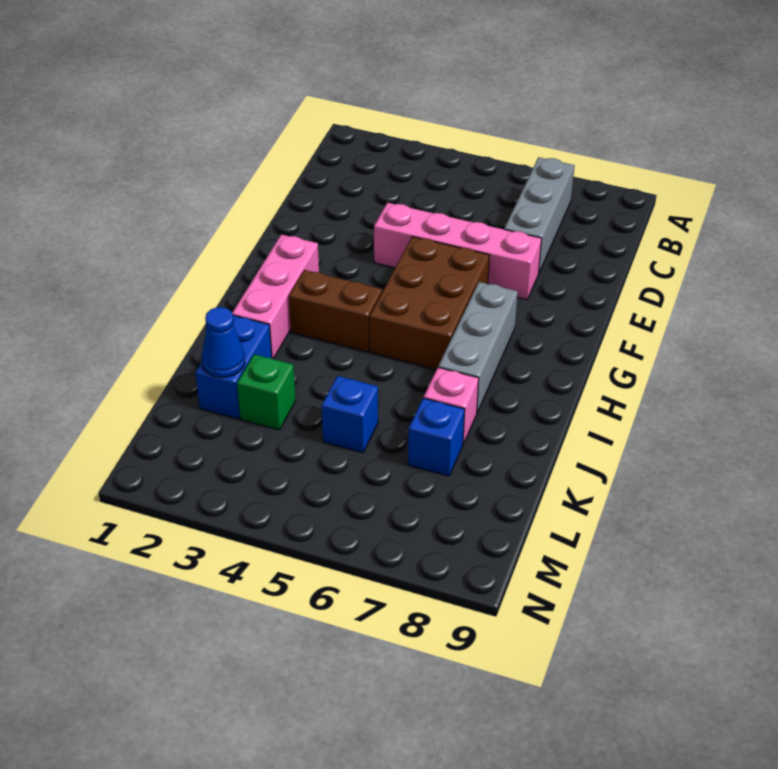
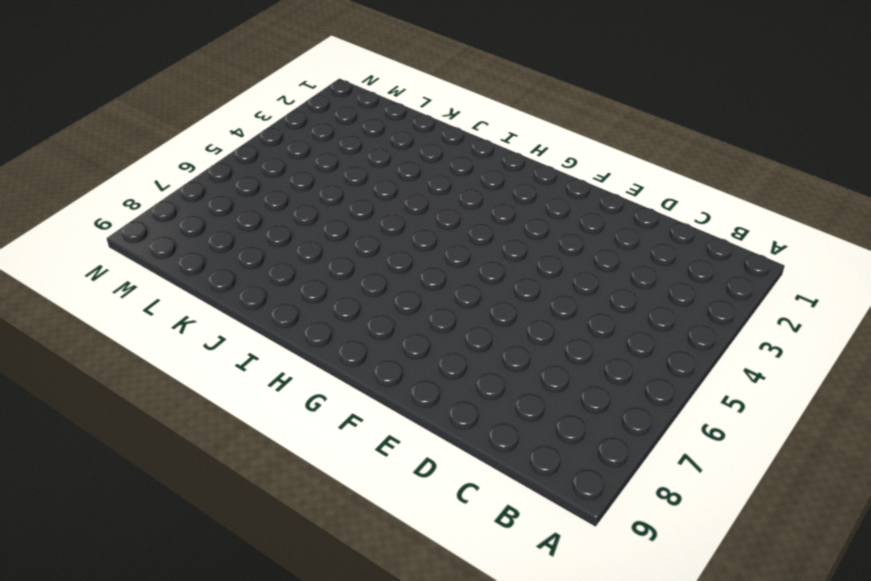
none -> grey brick B7:D7 level 1
none -> pink brick E4:E7 level 1
none -> brown brick F5:H6 level 1

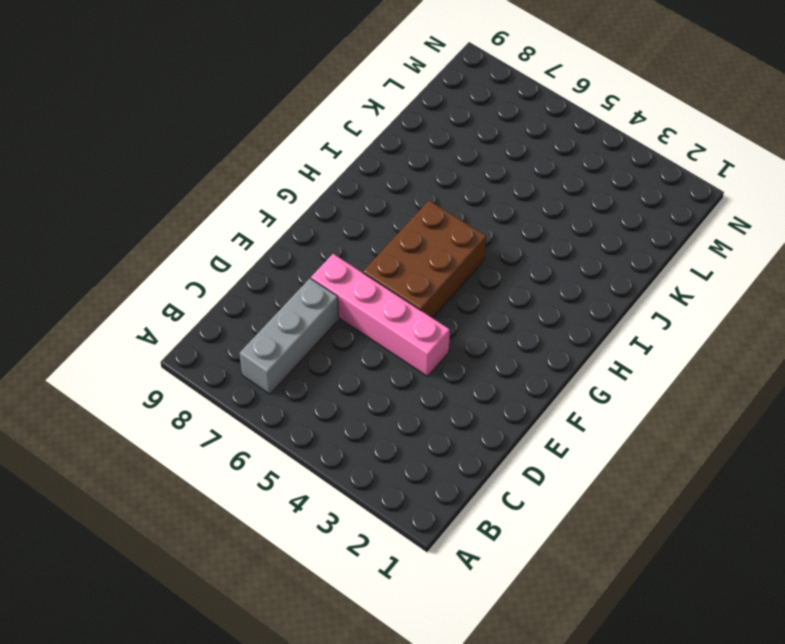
none -> pink brick G2:I2 level 1
none -> grey brick G7:I7 level 1
none -> brown brick H3:H4 level 1

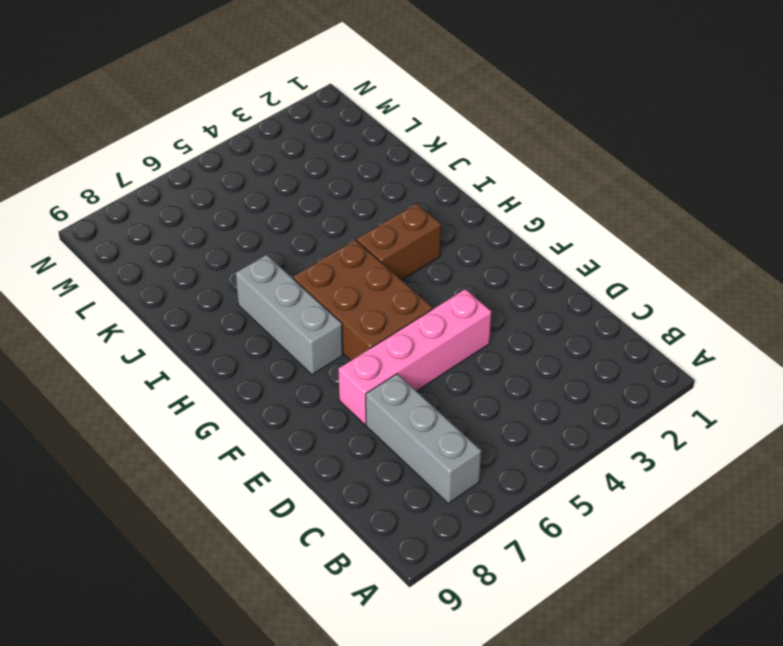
none -> pink brick G2:I2 level 1
none -> blue brick J2:K2 level 1
none -> pink brick J7 level 1

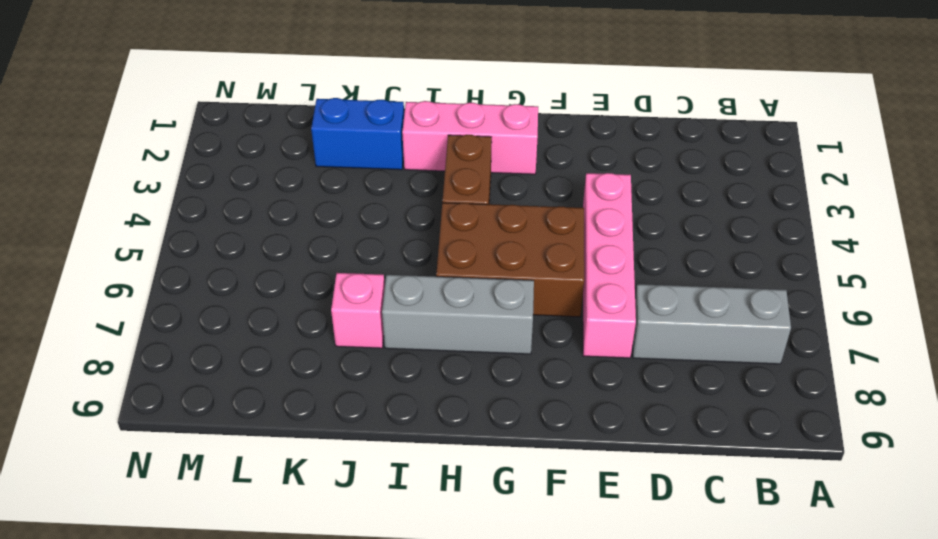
none -> green brick K3 level 1
none -> blue brick K5 level 1
none -> blue brick K7 level 1

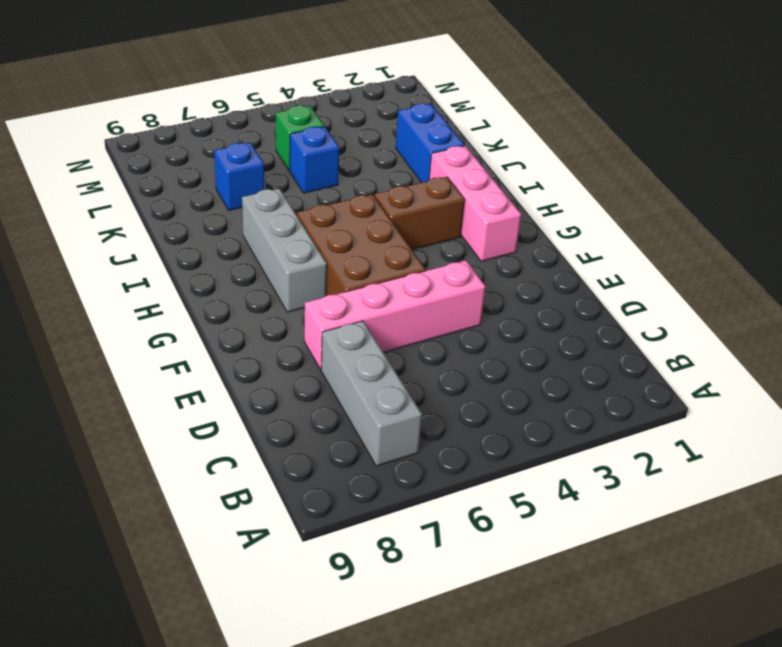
green brick L5 level 1 -> green brick K3 level 1
none -> pink brick J7 level 1
none -> blue cone K2 level 2

